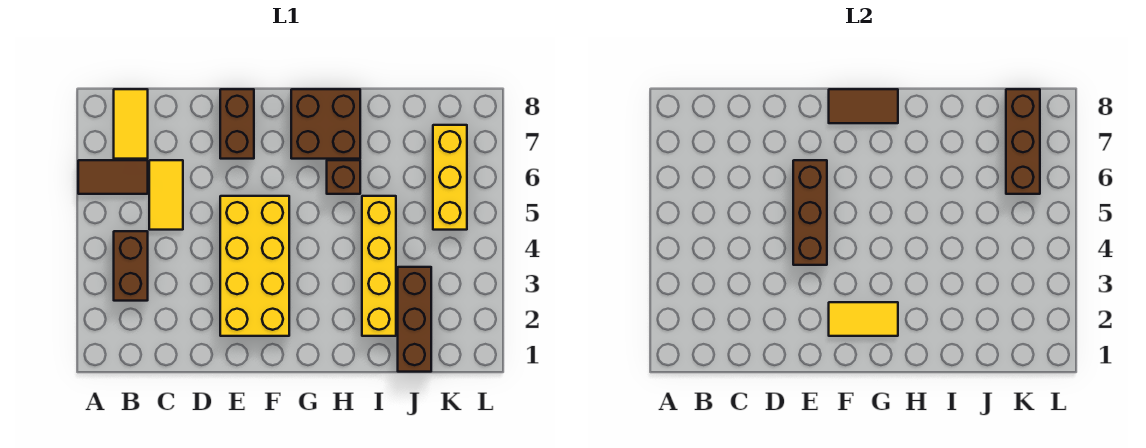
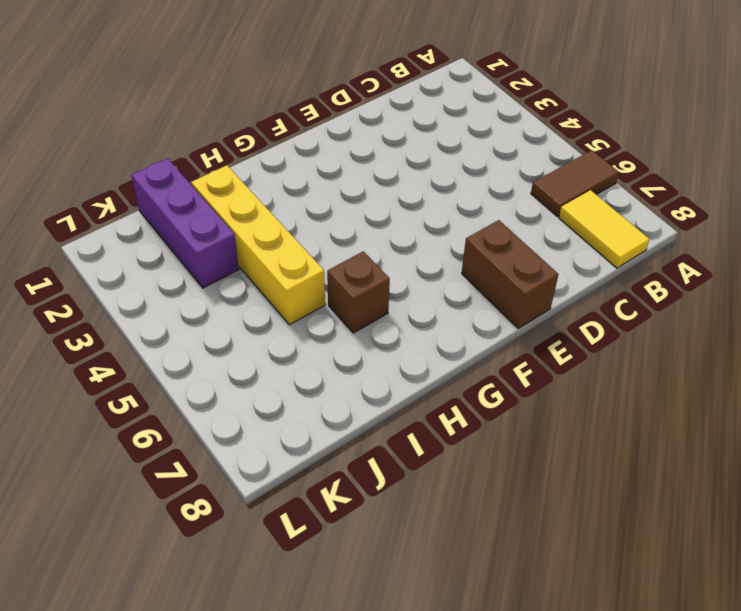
purple brick J1:J3 level 1 -> brown brick J1:J3 level 1
none -> brown brick B3:B4 level 1
none -> yellow tile C5:C6 level 1
none -> yellow brick E2:F5 level 1

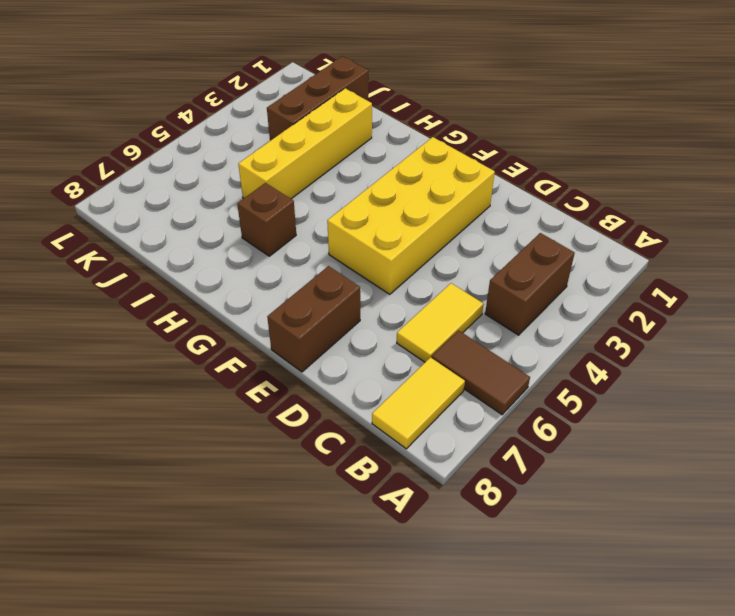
none -> brown brick G7:H8 level 1
none -> yellow brick K5:K7 level 1
none -> brown brick E4:E6 level 2

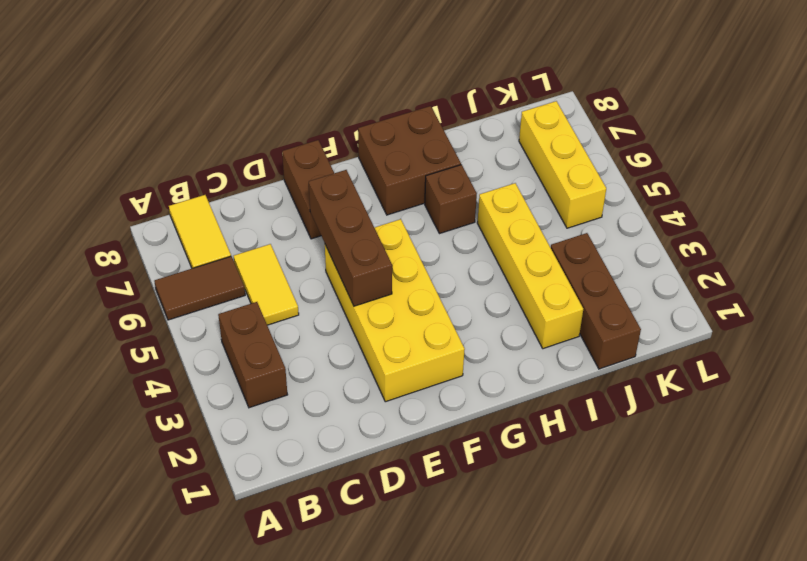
none -> yellow tile F2:G2 level 2
none -> brown tile F8:G8 level 2
none -> brown brick K6:K8 level 2

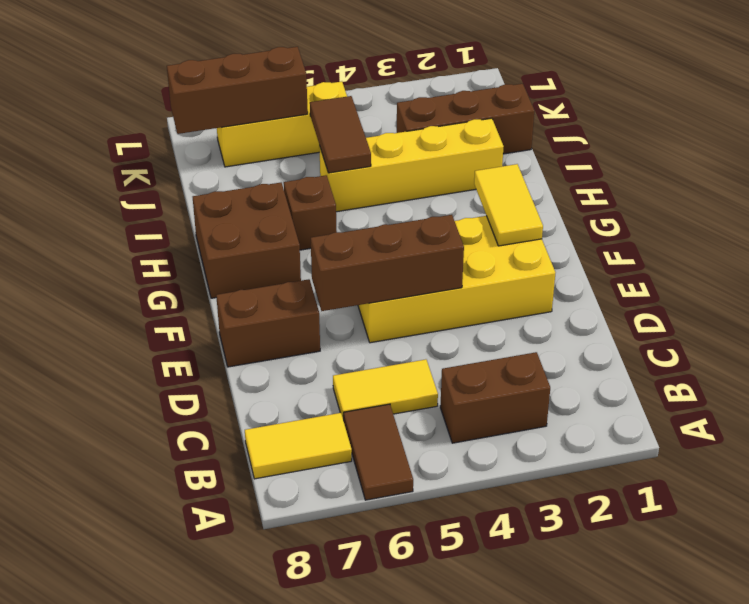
brown tile I5:J5 level 2 -> brown tile F8:G8 level 2

